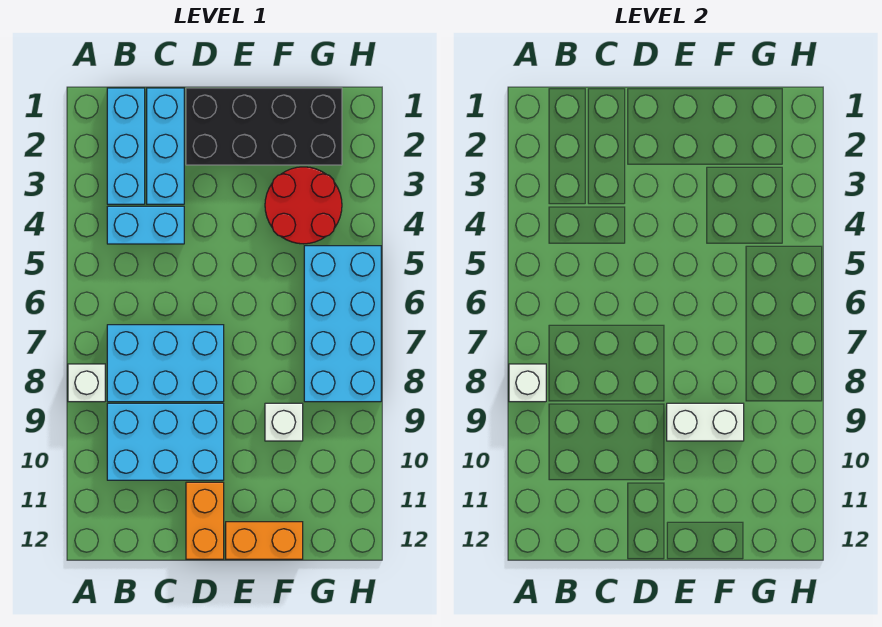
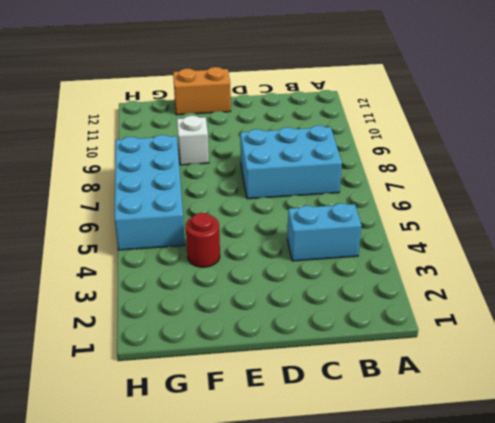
red round brick F4 level 1 -> red round brick F3:G4 level 1
none -> white brick A8 level 1
none -> cyan brick B1:B3 level 1
none -> cyan brick B9:D10 level 1

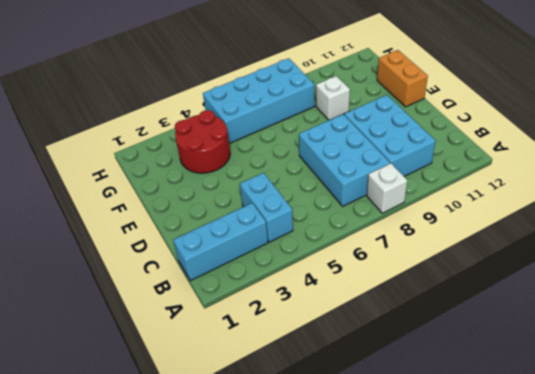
none -> cyan brick C1:C3 level 1
none -> black brick D1:G2 level 1
none -> orange brick D11:D12 level 1

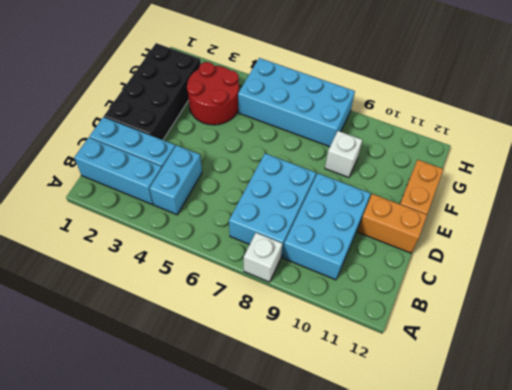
none -> white brick A8 level 2
none -> white brick E9:F9 level 2

